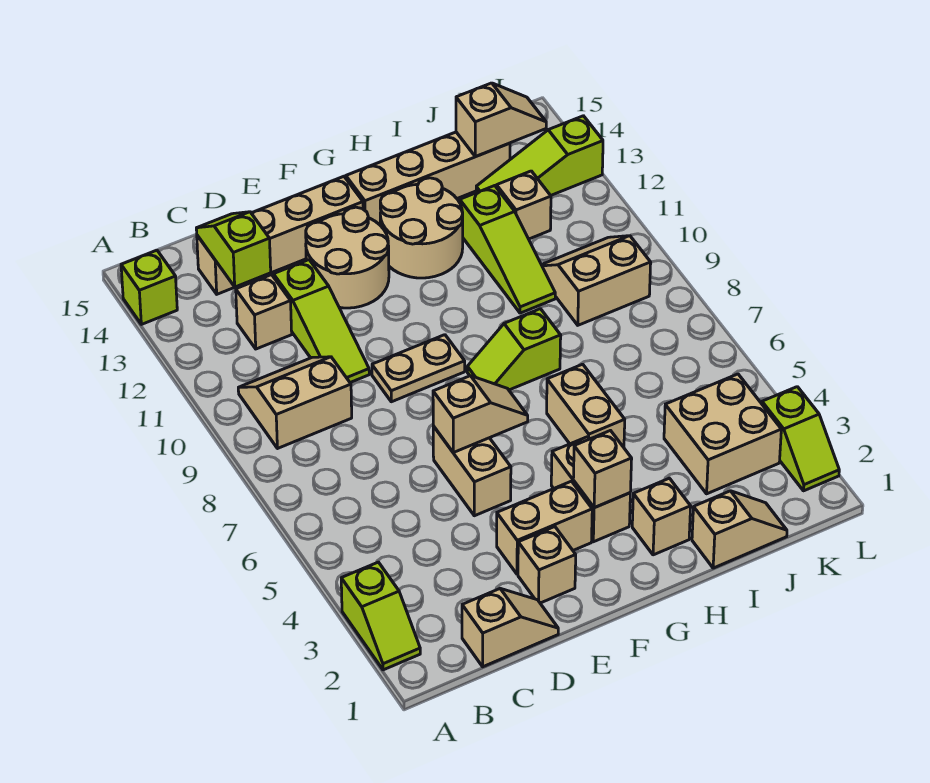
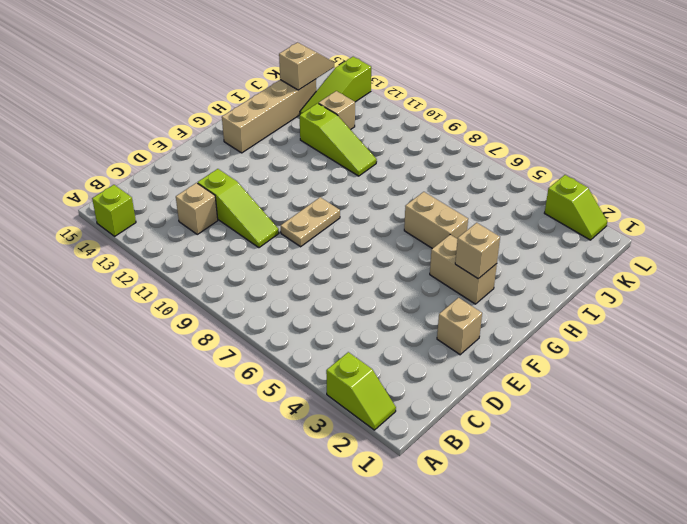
none -> tan slope B9:C10 level 1 top 9
none -> tan slope C1:D1 level 1 top C
none -> tan brick C14:F14 level 1

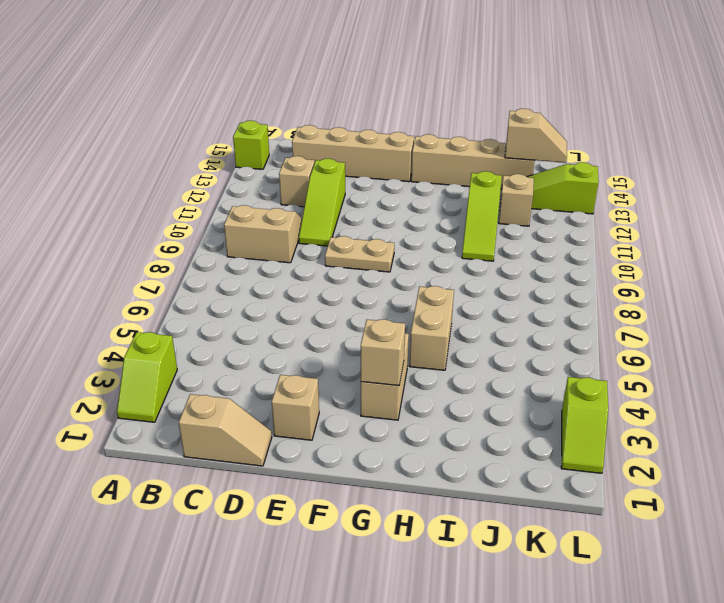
none -> tan brick E3:F3 level 1
none -> tan brick E5:E6 level 1
none -> tan round brick E12:F13 level 1

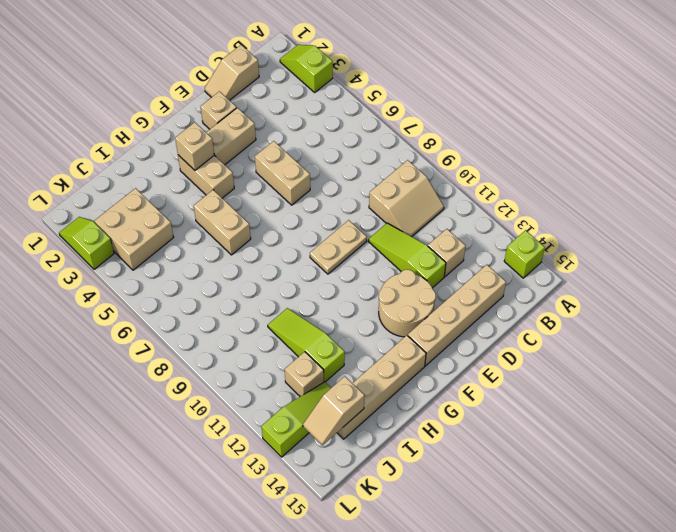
none -> lime slope G8:H8 level 1 top H
none -> tan round brick G12:H13 level 1
none -> tan brick H2 level 1

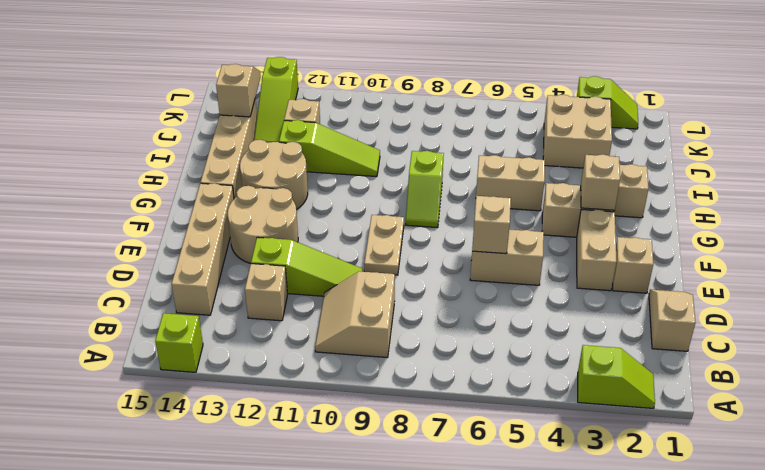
none -> tan slope I1:J1 level 1 top I
none -> tan slope J9:K10 level 1 top 9
none -> lime slope C13:C14 level 2 top 13

